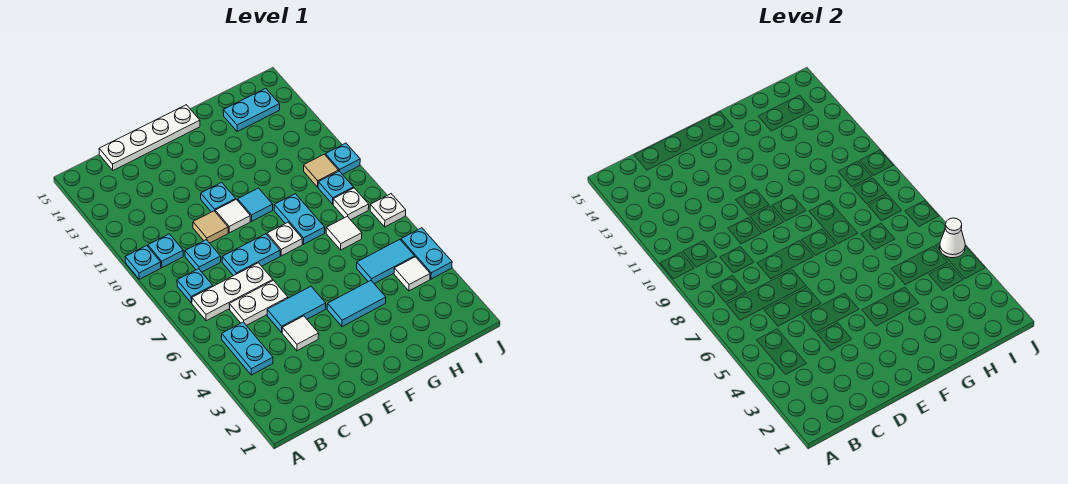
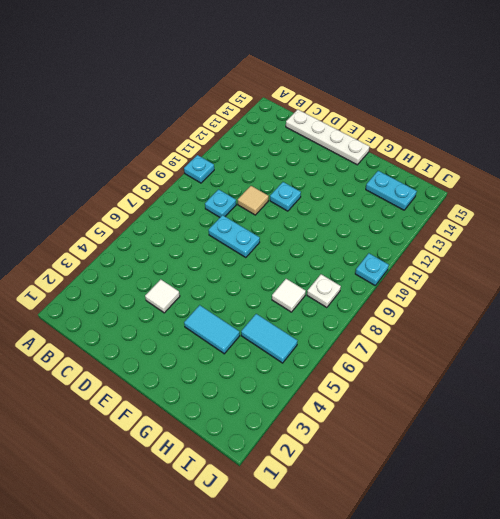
none -> cyan plate B4:B5 level 1
none -> white plate B7:D7 level 1
none -> cyan plate B8 level 1

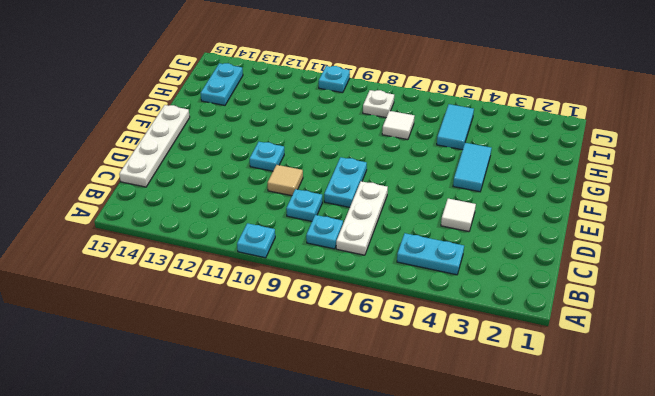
none -> cyan plate B10 level 1
none -> white plate C6:D6 level 1
none -> cyan tile D5:E5 level 1

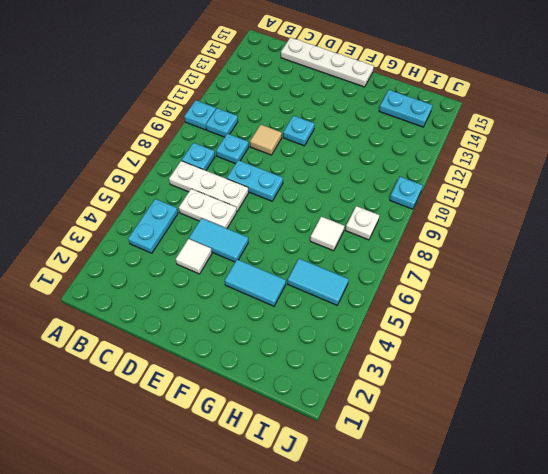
none -> white tile E10 level 1
none -> white plate F8 level 1
none -> cyan tile F10 level 1

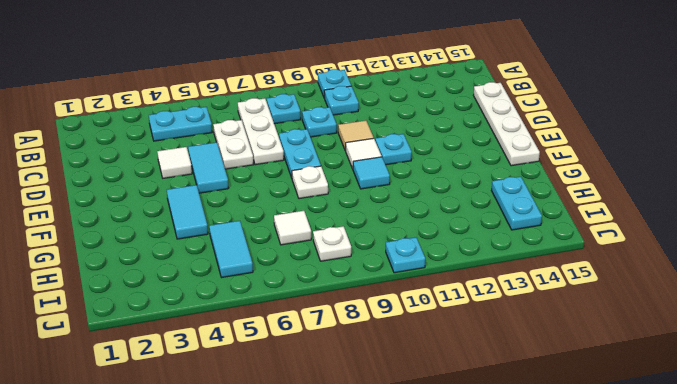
none -> cyan plate G8:G9 level 1
none -> white tile I4 level 1
none -> cyan plate I9 level 1

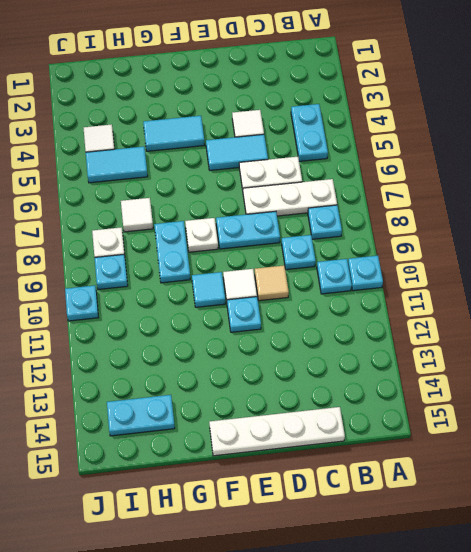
none -> tan tile I10 level 1
none -> cyan plate J4:J5 level 1
none -> white plate J7 level 1

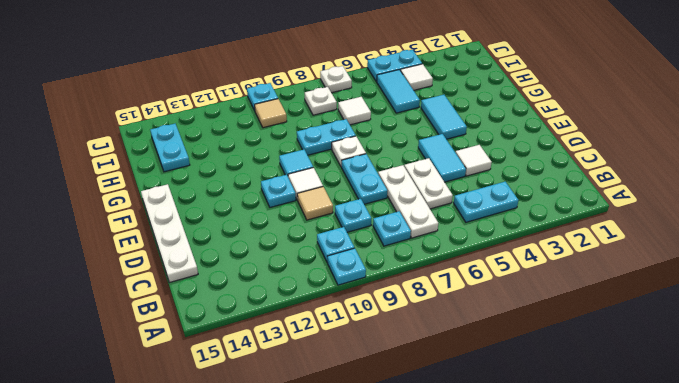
none -> cyan plate I9 level 1
none -> white cone J5 level 2

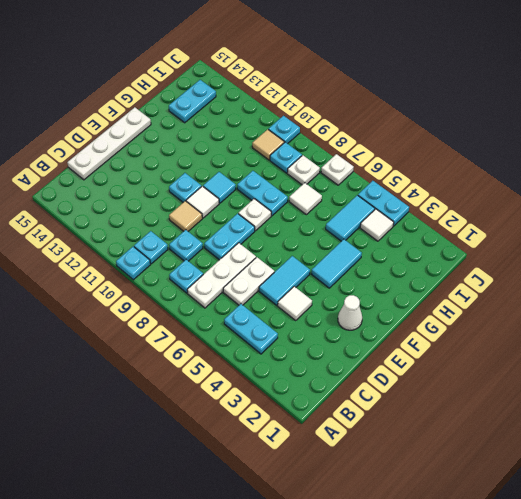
white cone E2 level 1 -> white cone J5 level 2

